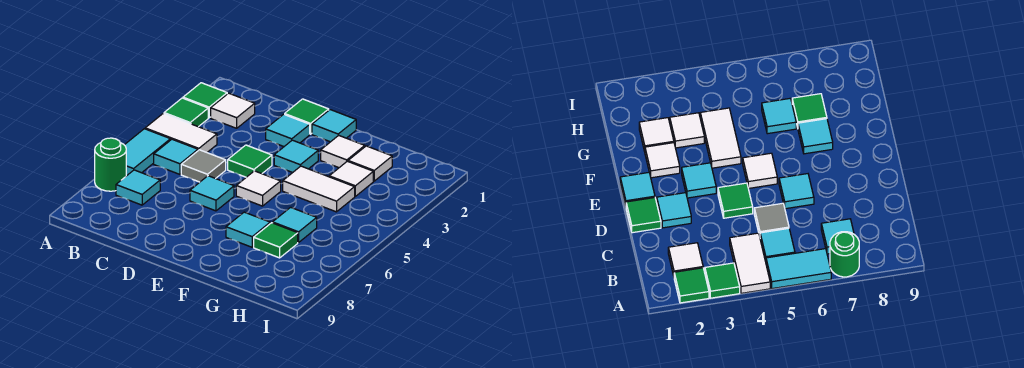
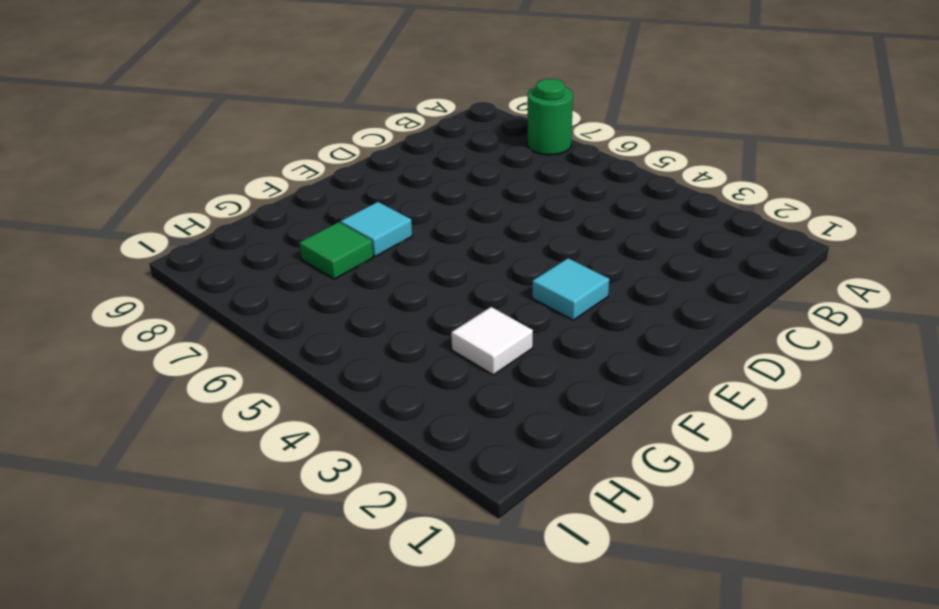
none -> green tile A2 level 1
none -> green tile A3 level 1
none -> white tile A4:B4 level 1

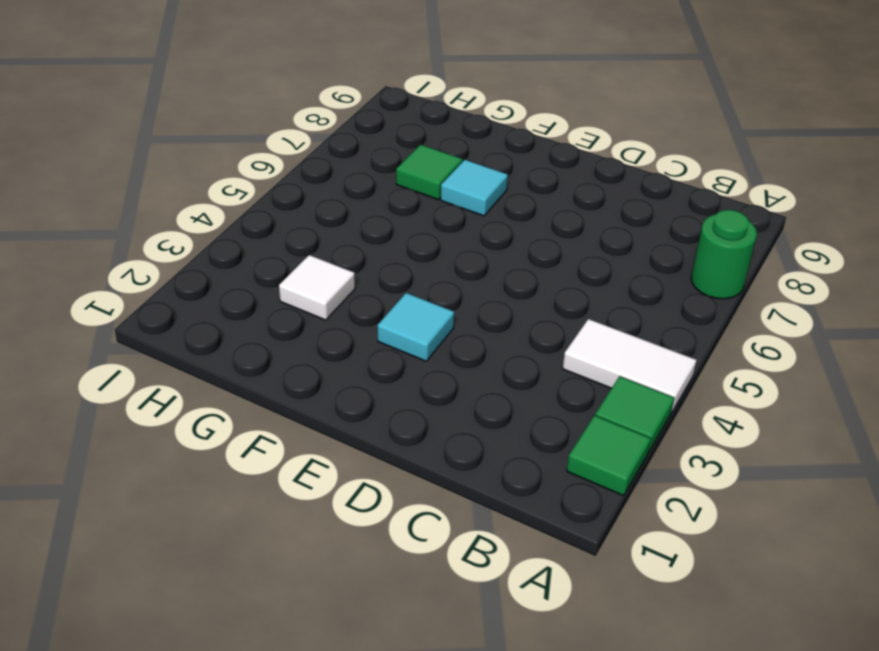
none -> cyan tile A5:A6 level 1
none -> white tile B2 level 1
none -> cyan tile B5 level 1

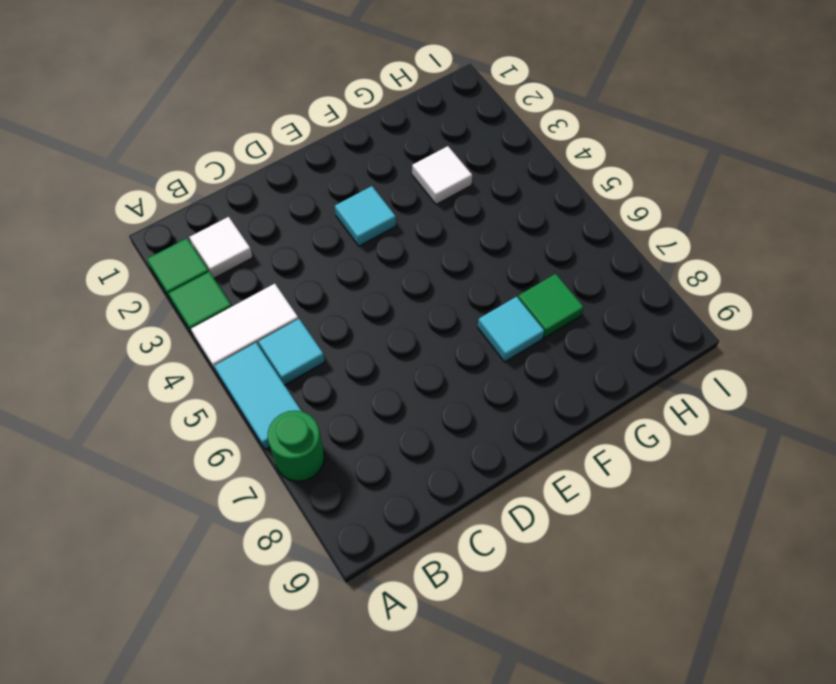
none -> cyan tile B7 level 1
none -> grey tile C5 level 1
none -> green tile D1 level 1

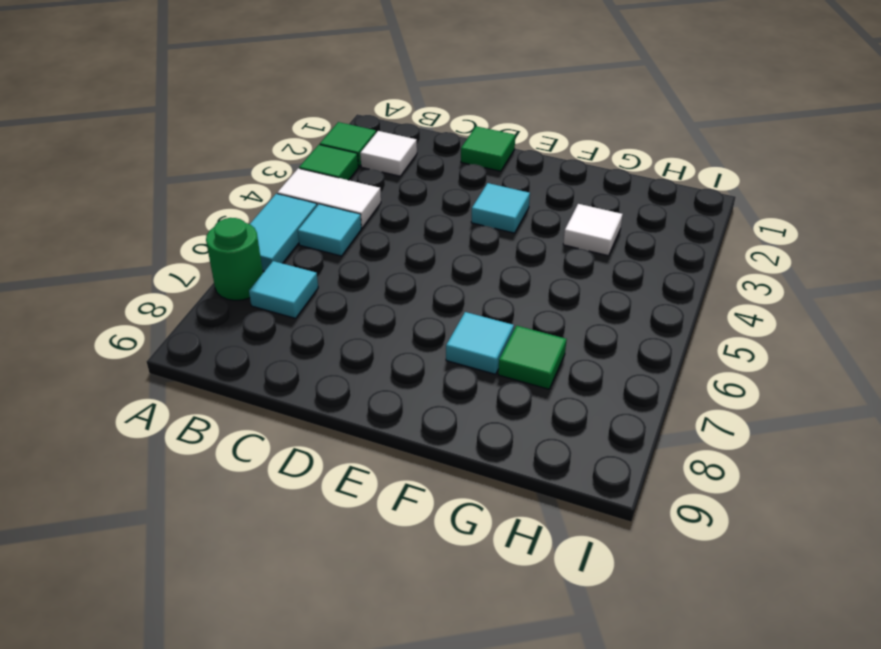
none -> grey tile C5 level 1
none -> cyan tile D2 level 1
none -> green tile D4 level 1

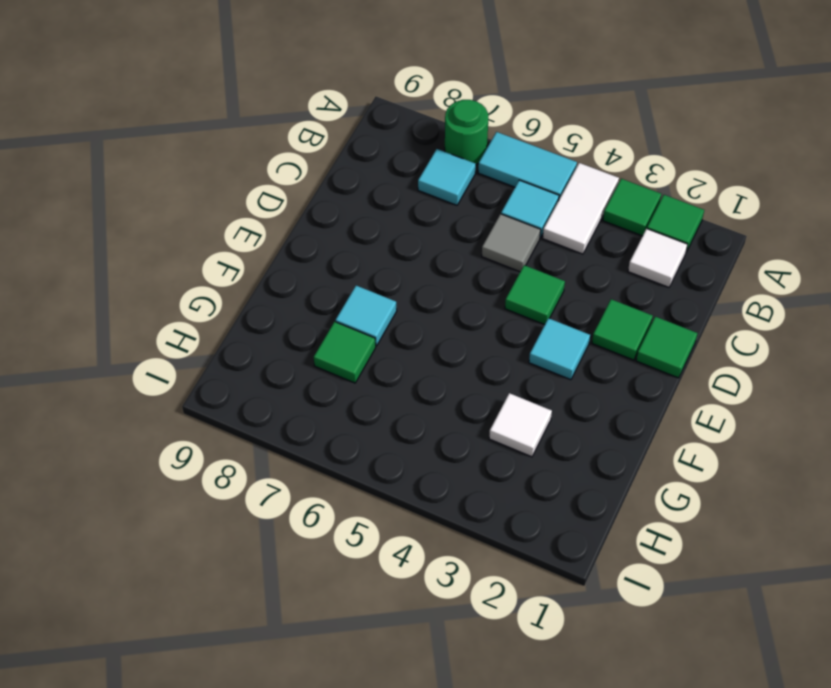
green tile D2 level 1 -> cyan tile D2 level 1
none -> cyan tile D6 level 1
none -> cyan tile E1 level 1
none -> white tile E5 level 1

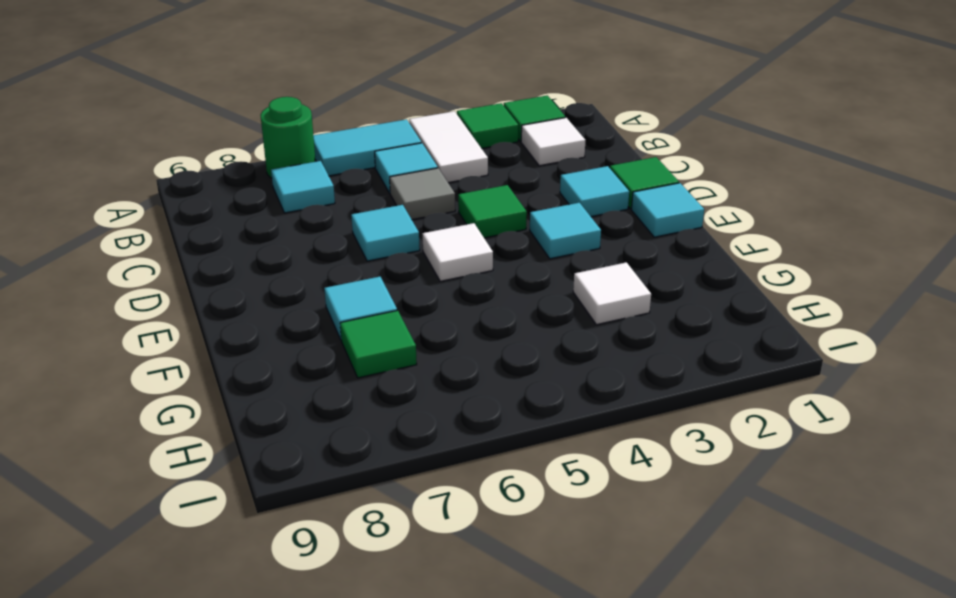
none -> white tile F2 level 1
none -> white tile F4:G4 level 1
none -> white tile G2 level 1

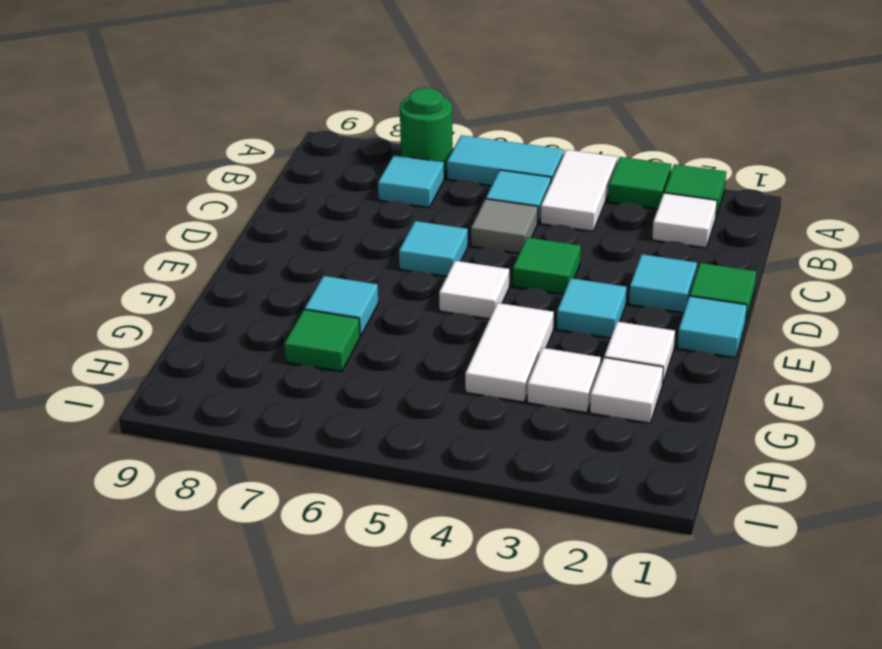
none -> cyan tile G6 level 1

